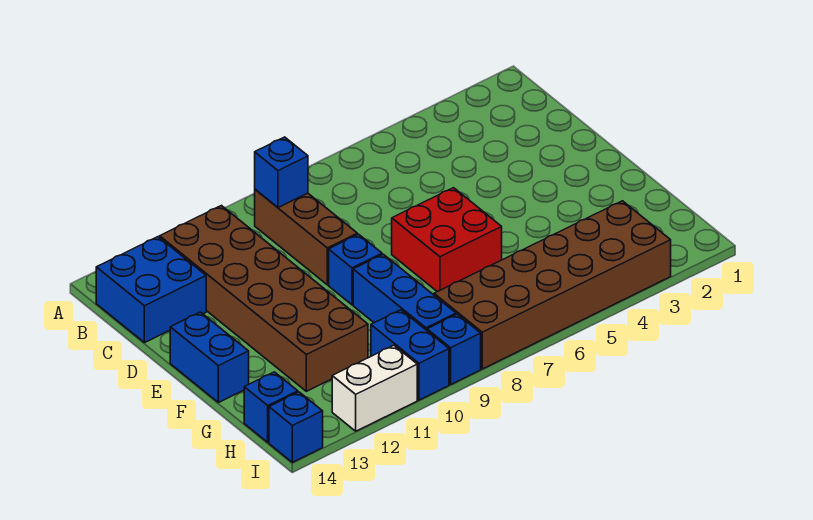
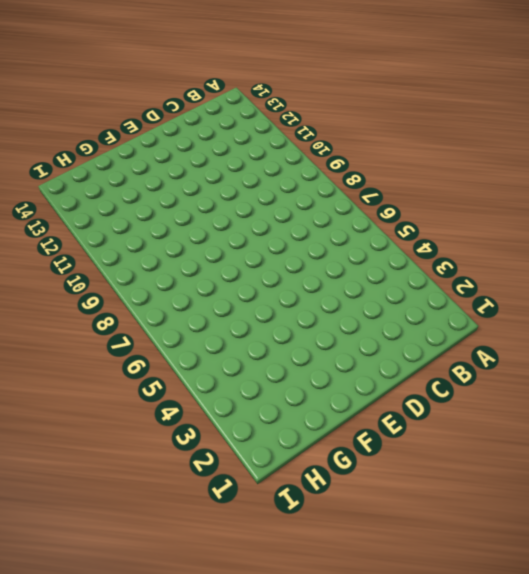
none -> brown brick B9:D9 level 1
none -> brown brick B11:G12 level 1
none -> blue brick B13:C14 level 1

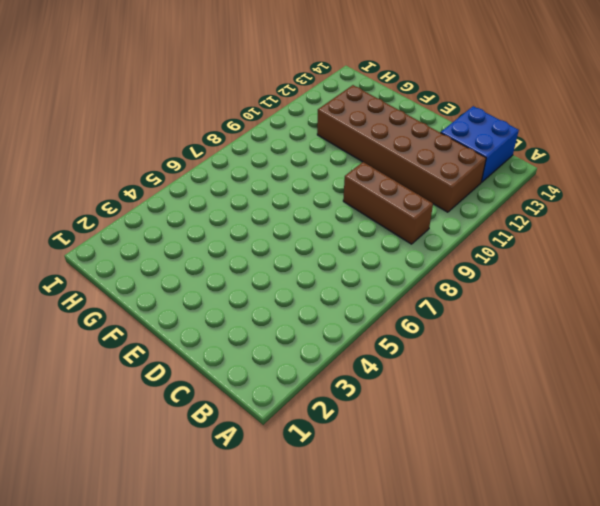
none -> red brick E6:F7 level 1
none -> blue brick E9 level 1
none -> blue brick E14:F14 level 1

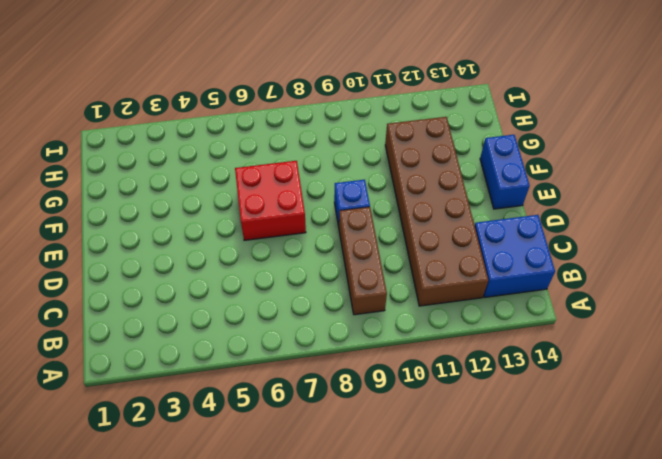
none -> blue brick F9:H9 level 1
none -> brown brick H3:I8 level 1
none -> blue brick H10:I10 level 1

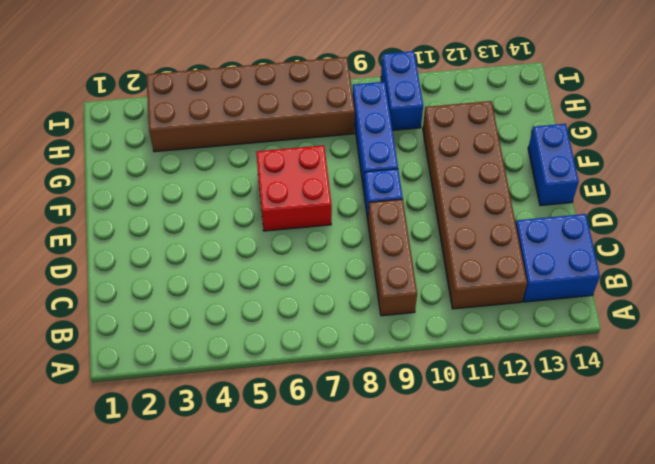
none -> blue brick H14 level 1
none -> blue brick I9 level 1
none -> white brick I11:I12 level 1

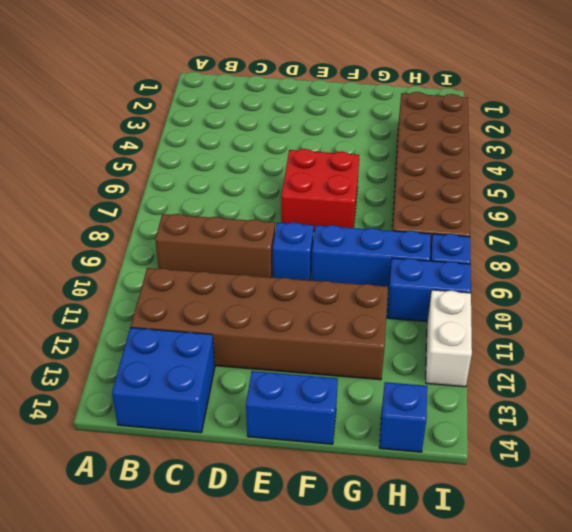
none -> blue brick I14 level 1
none -> blue brick B9 level 2

